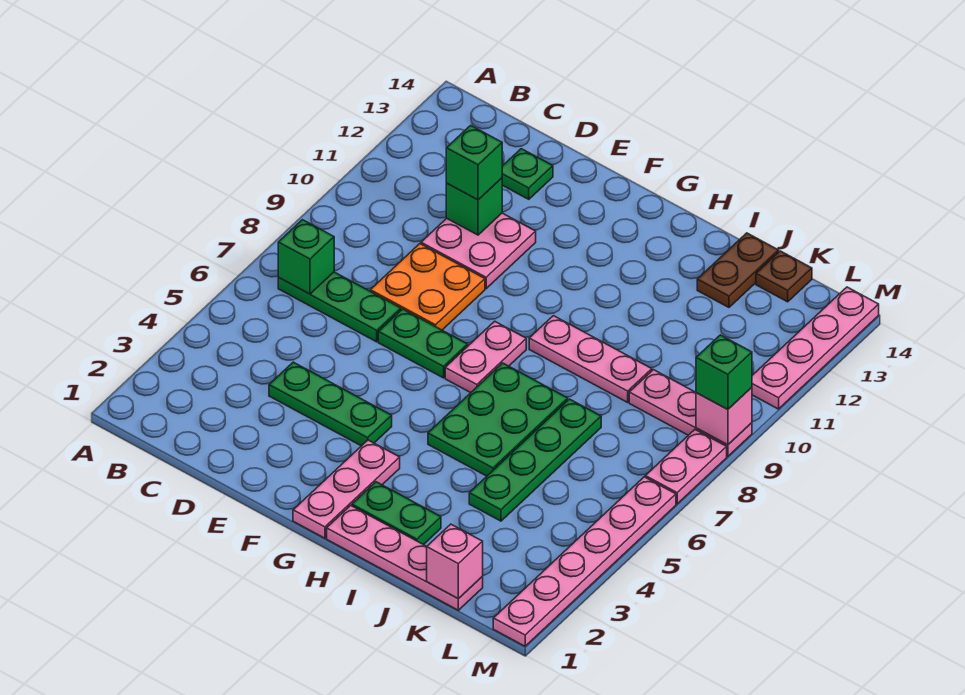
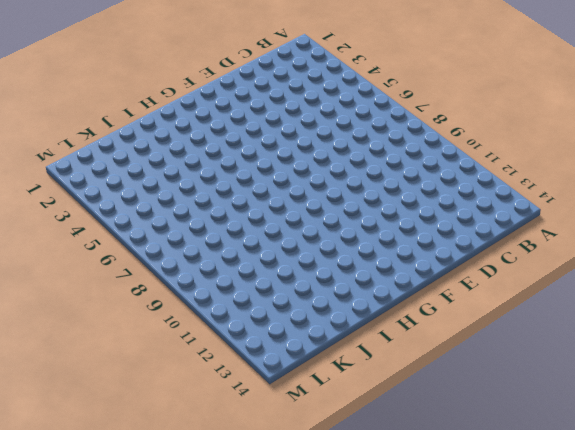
none -> green plate B7:D7 level 1
none -> green plate D4:F4 level 1
none -> orange plate D8:E9 level 1

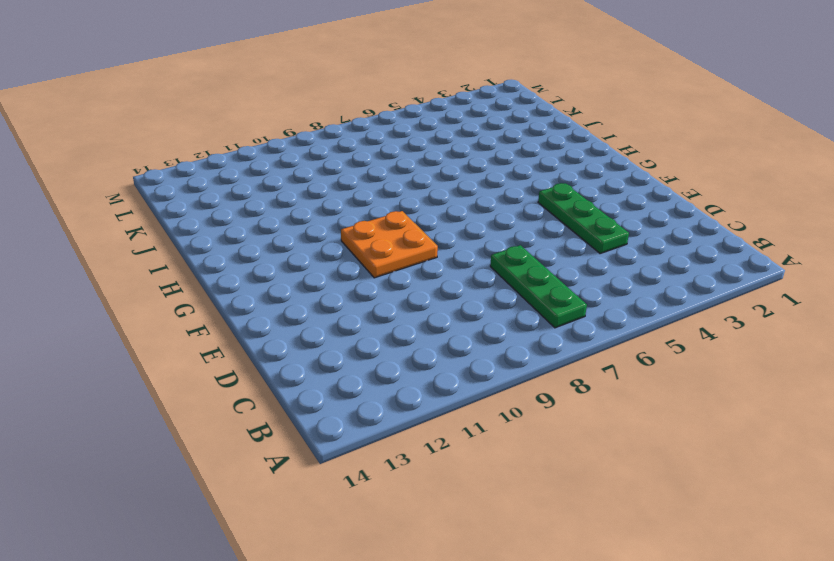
orange plate F9:G10 level 1 -> orange plate D8:E9 level 1
none -> pink plate D10:E11 level 1
none -> green plate D13 level 1
none -> green plate E7:F7 level 1

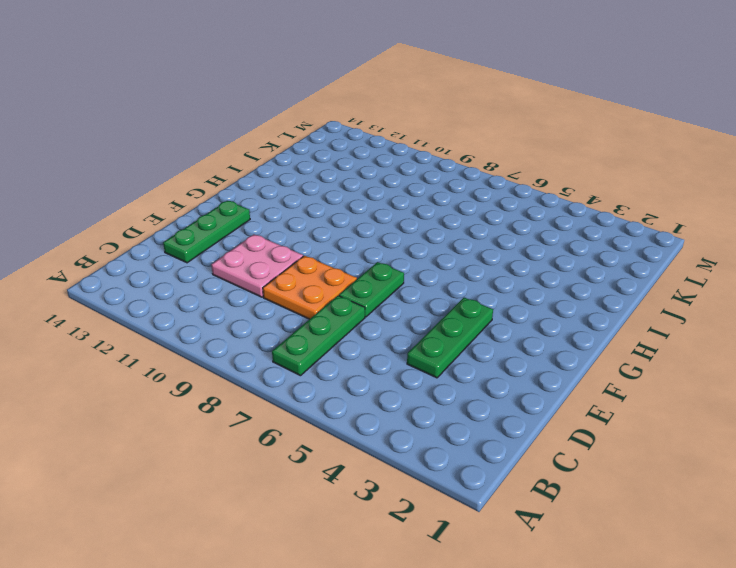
green plate D13:F13 level 1 -> green plate D13 level 1
none -> pink plate G1:G3 level 1
none -> pink plate G7:G8 level 1
none -> pink plate H1:K1 level 1

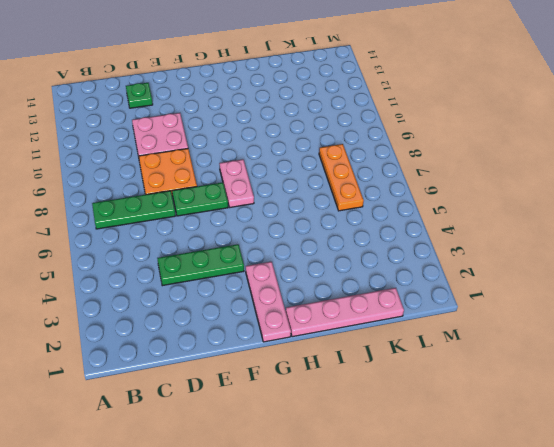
orange plate K6:K8 level 1 -> none
none -> green plate H2:I2 level 1
none -> green plate H5:I7 level 1
none -> pink plate H9:J9 level 1

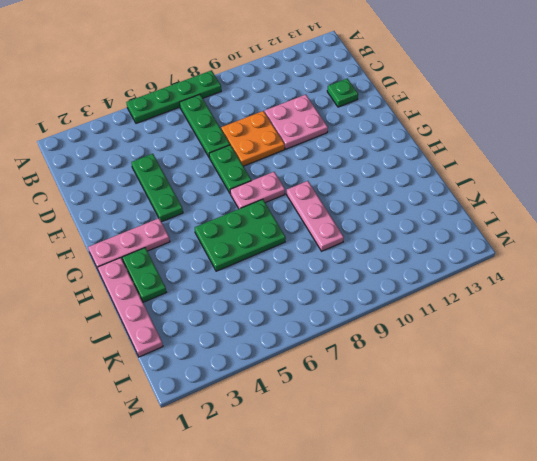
green plate A5:A8 level 1 -> green plate J4:J7 level 1
none -> brown plate J13:J14 level 1
none -> pink plate K9:M9 level 1
none -> brown plate K14 level 1

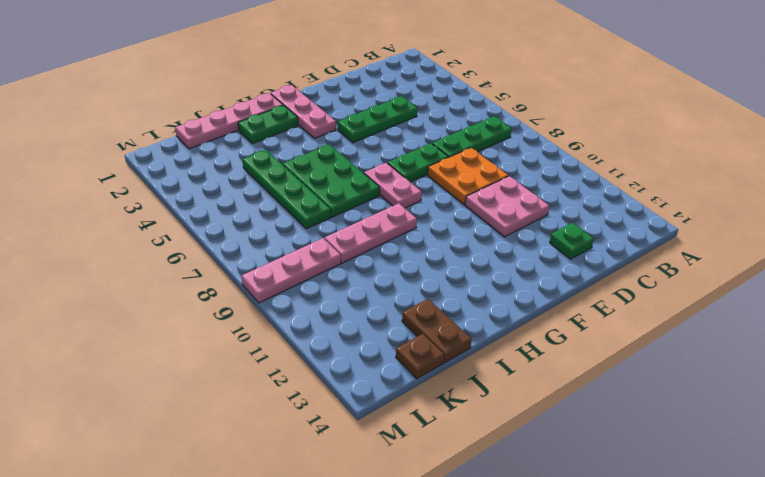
none -> pink plate M1:M6 level 1
none -> pink plate M7:M8 level 1
none -> pink plate M11:M14 level 1

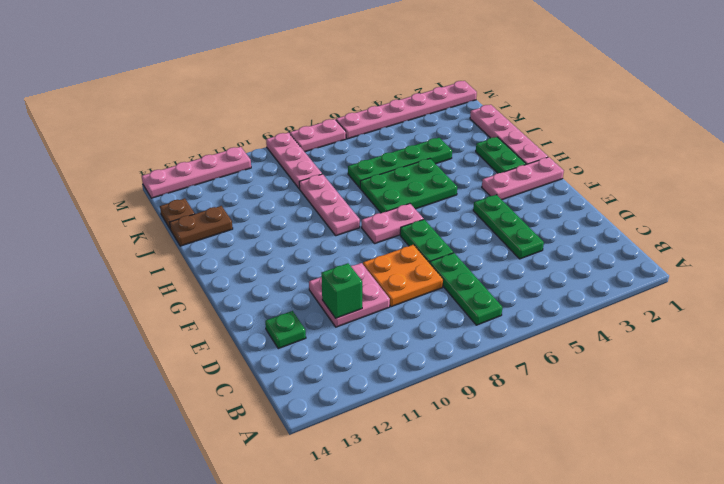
none -> green brick B7 level 2
none -> pink brick K1 level 2
none -> pink brick M9 level 2

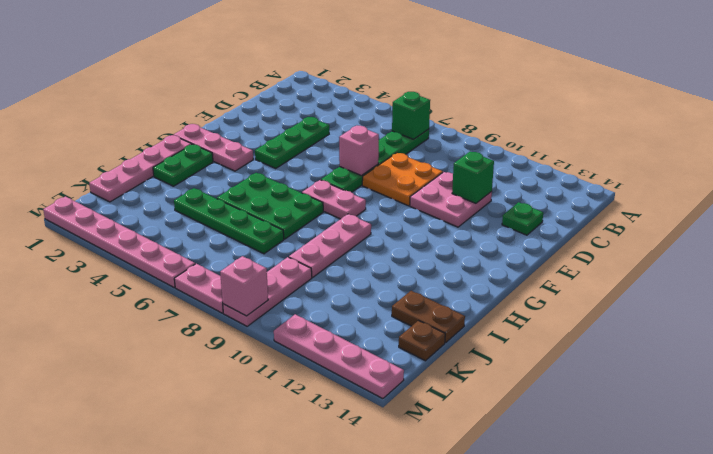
pink brick E7 level 2 -> pink brick K1 level 2
none -> green brick D11 level 3
none -> green brick M9 level 3

